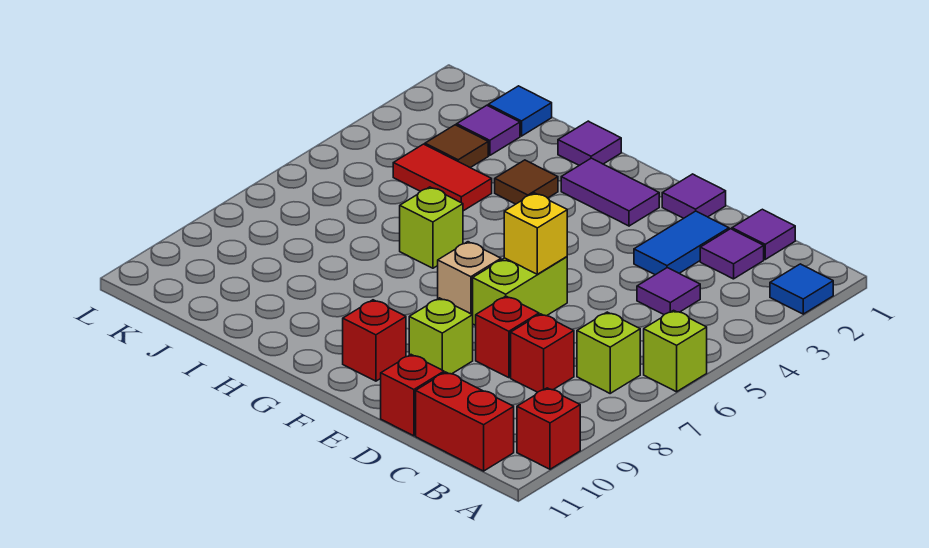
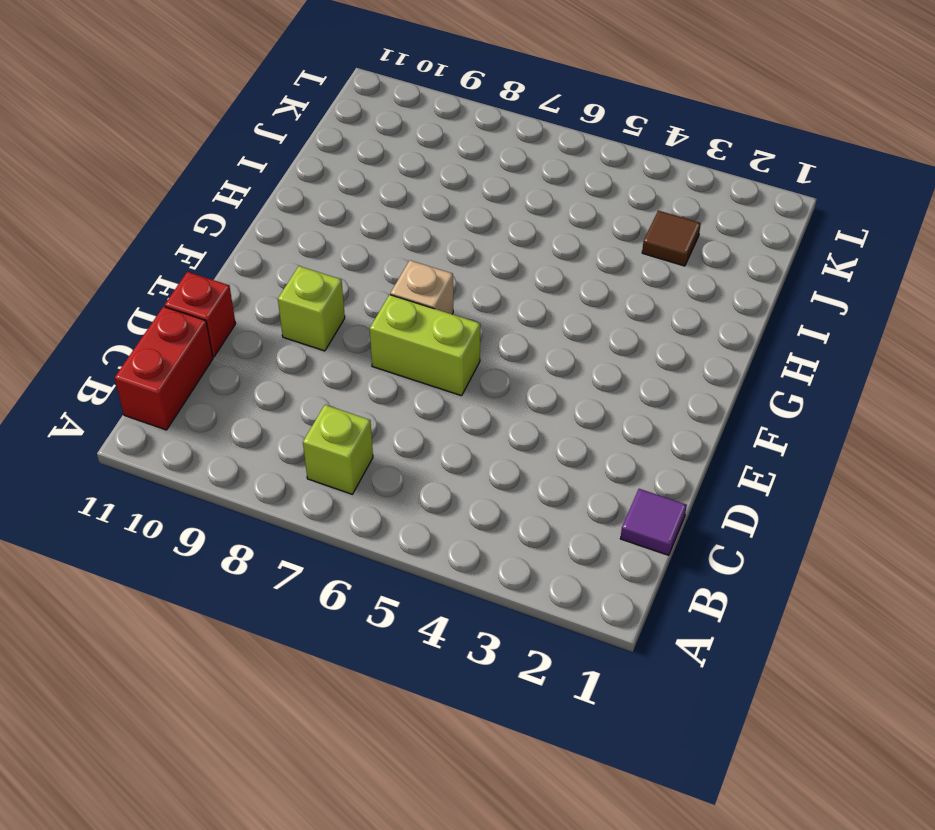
none -> blue tile A2 level 1
none -> lime brick A6 level 1
none -> red brick A10 level 1

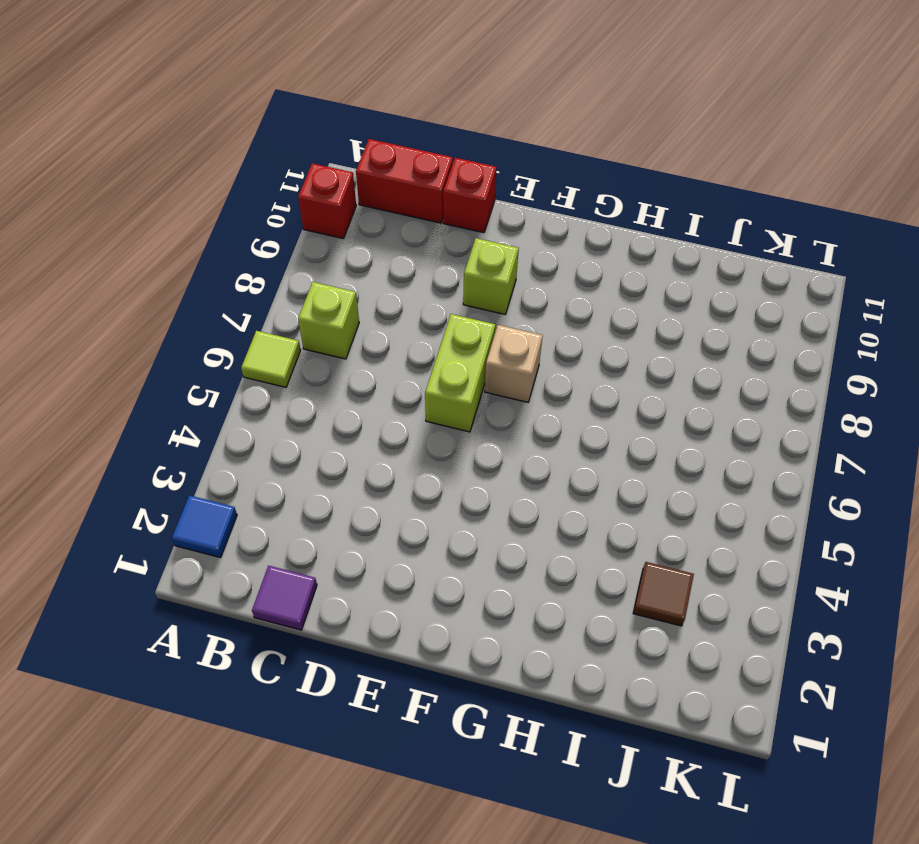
lime tile A6 level 1 -> lime brick A6 level 1
none -> purple tile C2 level 1
none -> purple tile C4 level 1
none -> red brick C8 level 1

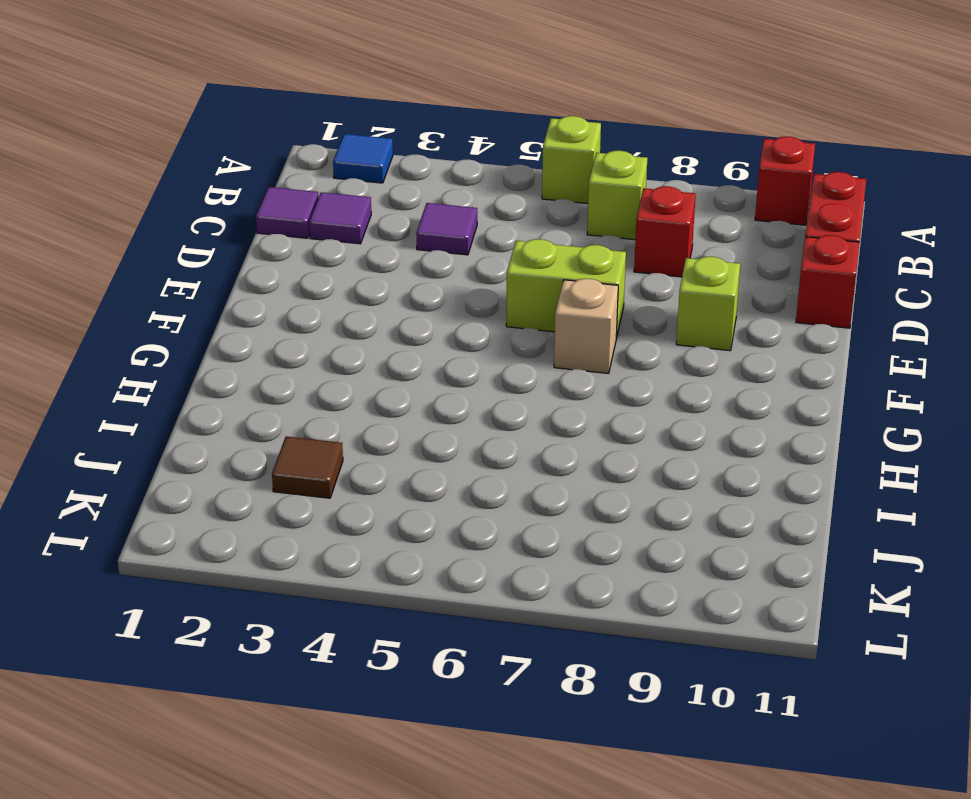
none -> blue tile D2:D3 level 1
none -> red brick D8 level 1
none -> purple tile E1 level 1

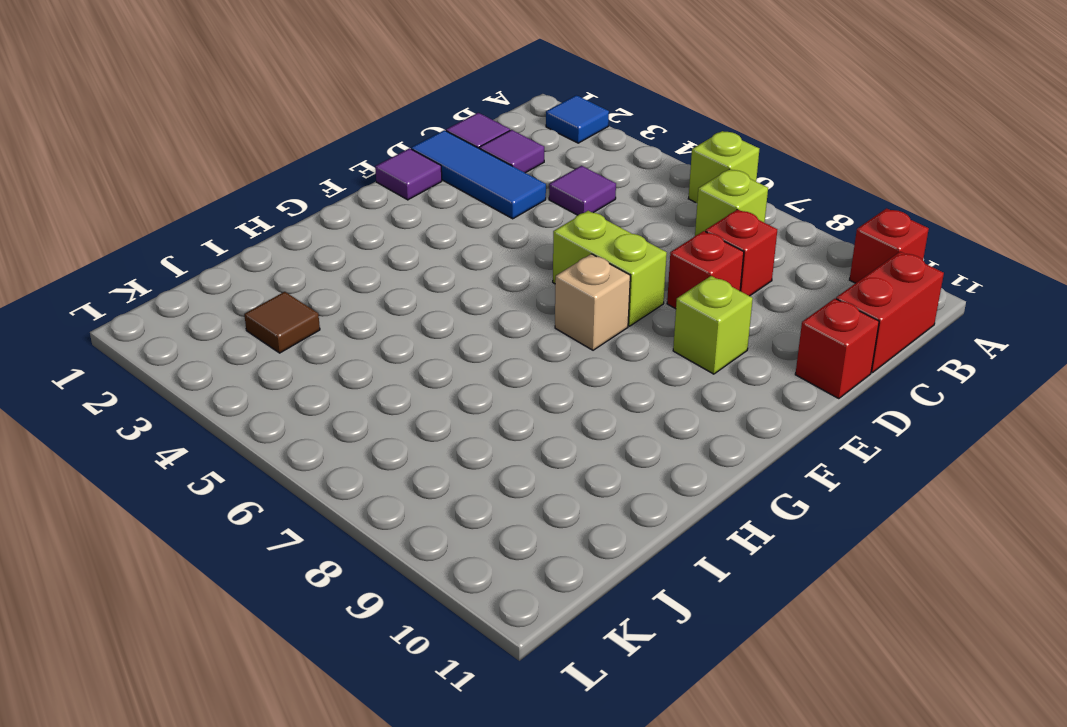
blue tile D1:D3 level 1 -> blue tile D2:D3 level 1
none -> purple tile F2:G2 level 1
none -> red brick F10 level 1
none -> purple tile H1 level 1

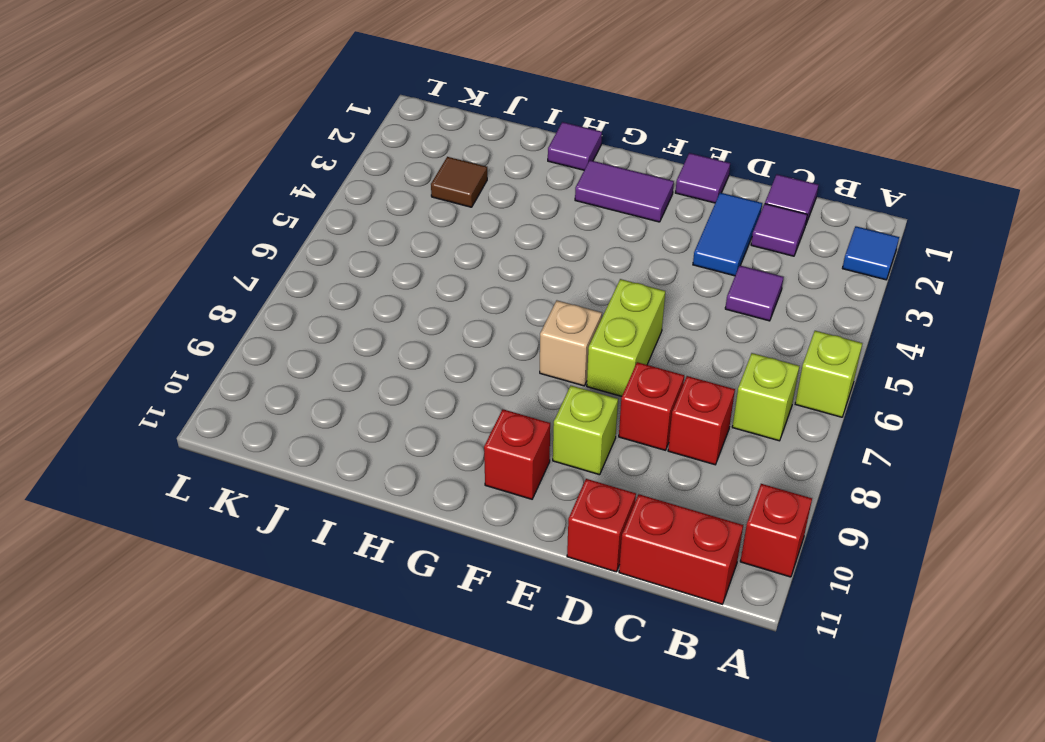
none -> brown tile H3 level 1
none -> lime brick H6 level 1
none -> red tile I4:J4 level 1

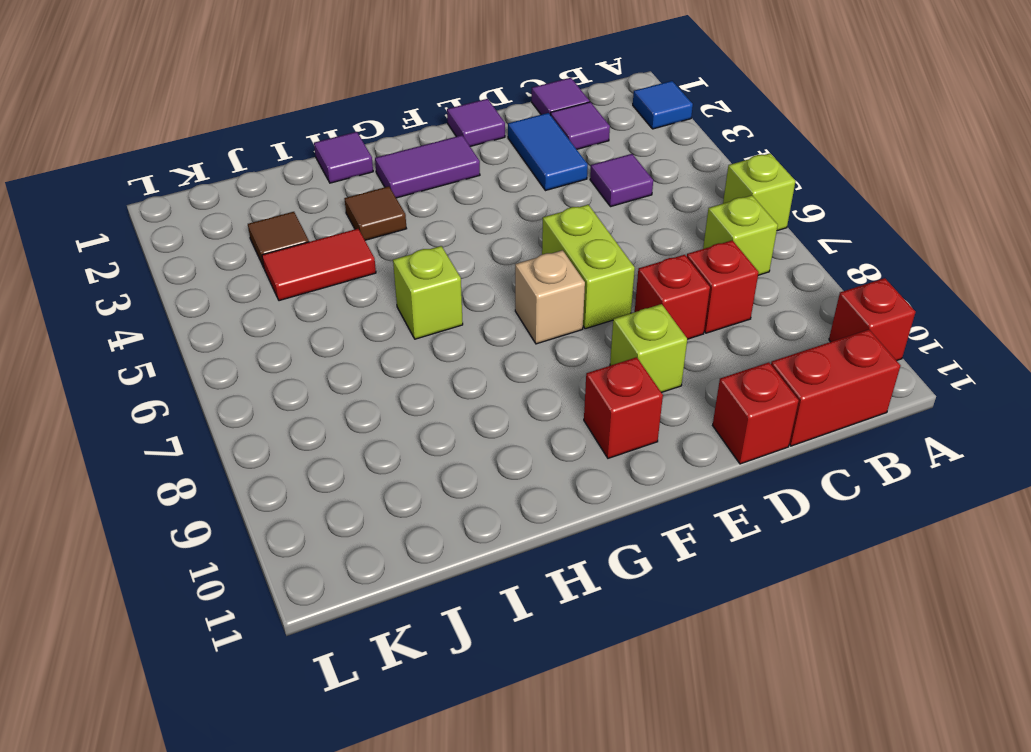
none -> blue tile J1 level 1
none -> purple tile J2 level 1
none -> yellow brick E6 level 2

